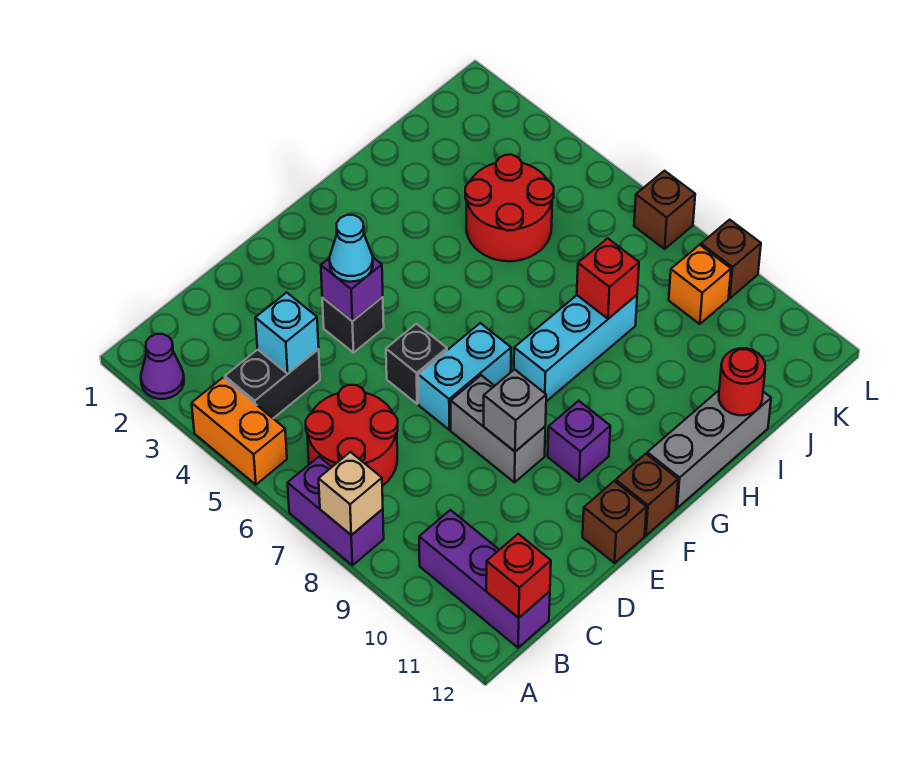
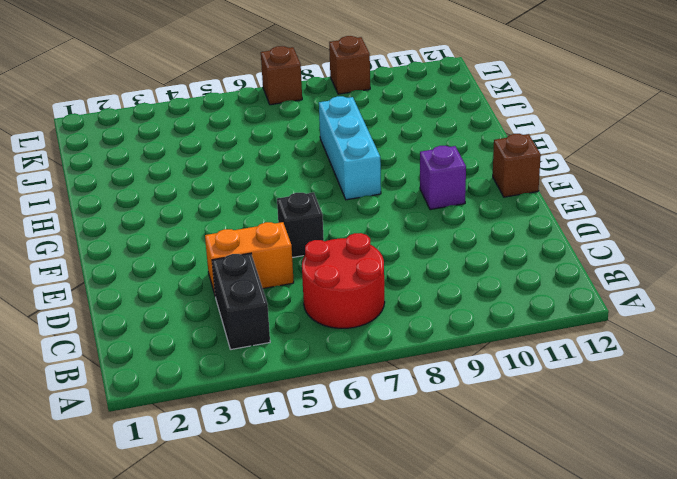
orange brick D4:D5 level 1 -> orange brick A4:A5 level 1
none -> purple cone A2 level 1
none -> purple brick A7:A8 level 1
none -> purple brick B10:B12 level 1

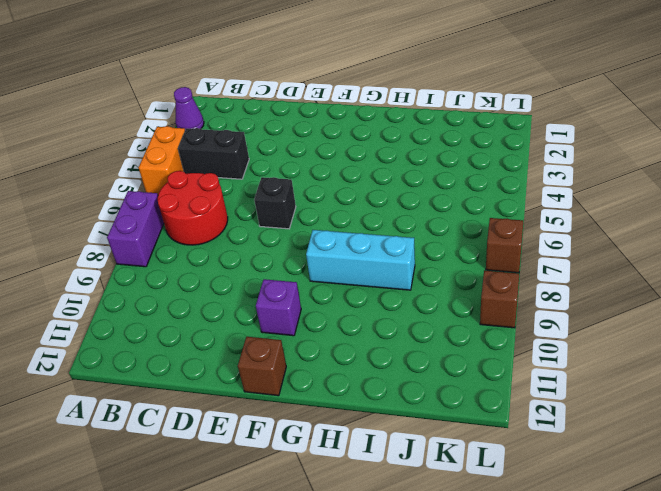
none -> purple brick B10:B12 level 1
none -> black brick E4 level 1
none -> cyan brick E7:F7 level 1

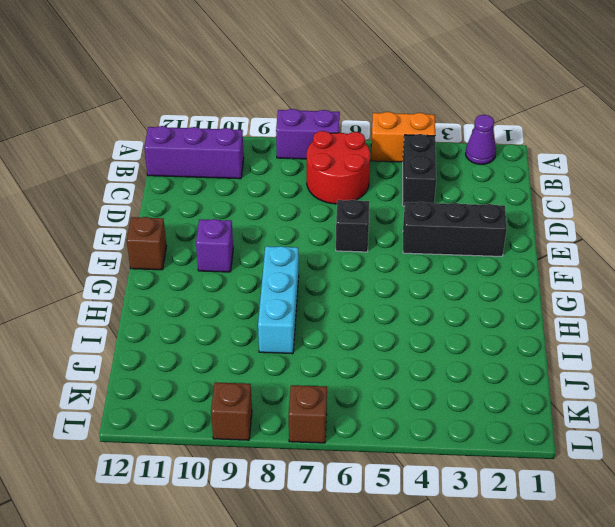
black brick E2:E4 level 1 -> black brick E4 level 1
none -> cyan brick E7:F7 level 1
none -> grey brick E8:E9 level 1
none -> brown brick E12 level 1

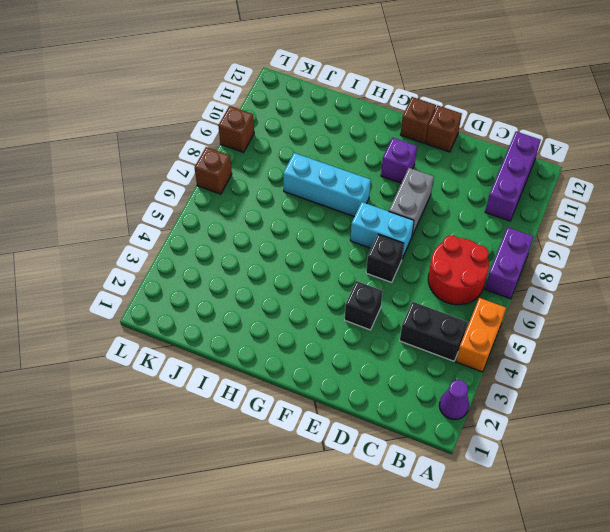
none -> grey brick G12:I12 level 1
none -> red round brick I4:J5 level 1
none -> orange brick K9 level 1

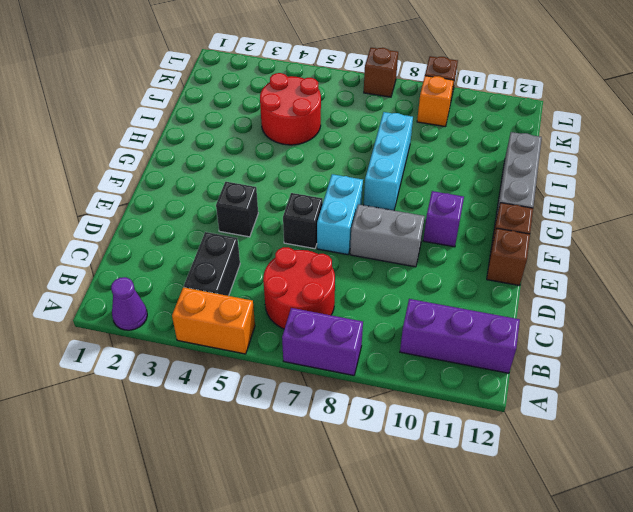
none -> tan brick A8 level 2
none -> red brick B12 level 2
none -> cyan brick C4 level 2

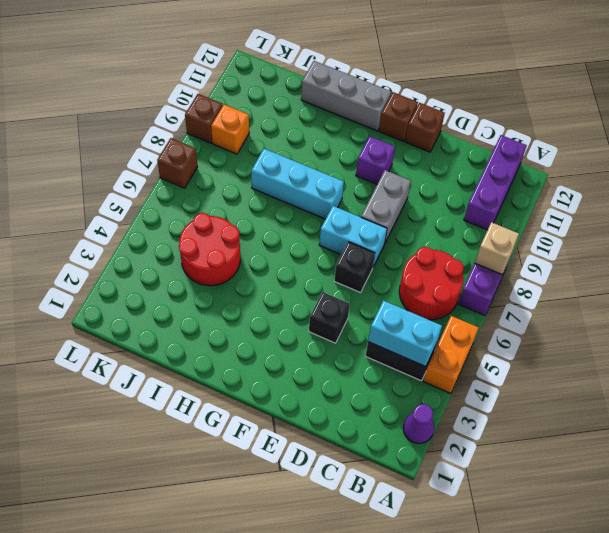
cyan brick B4:C4 level 2 -> cyan brick C4 level 2
none -> red brick B12 level 2
none -> purple brick E4 level 2
none -> grey brick E9 level 2

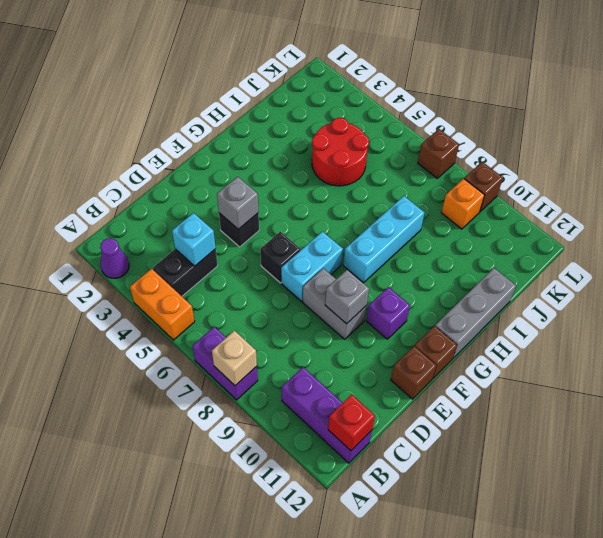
grey brick E4 level 2 -> purple brick E4 level 2
none -> red round brick B6:C7 level 1
none -> red brick I8 level 2
none -> red round brick I12 level 2

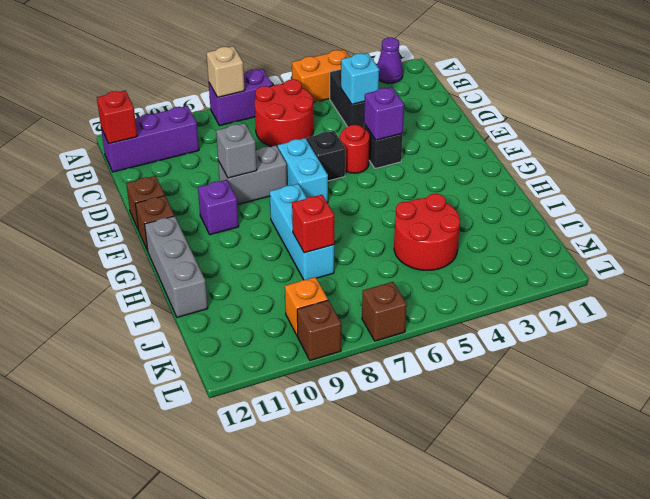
red round brick E5 level 1 -> red round brick I12 level 2
none -> cyan cone E4 level 3

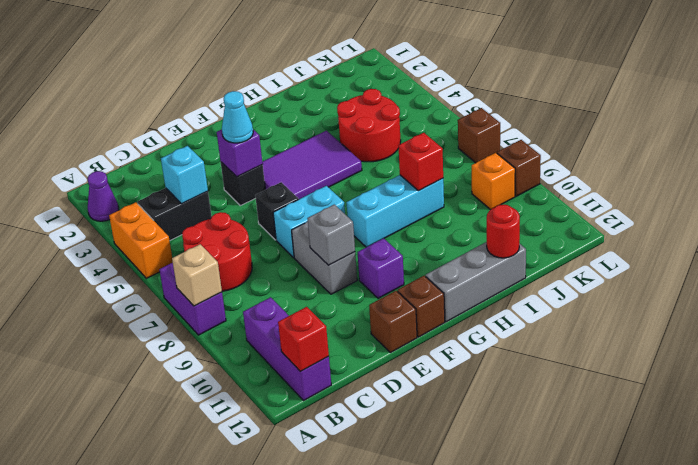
purple tile F4:H5 level 1 -> none

